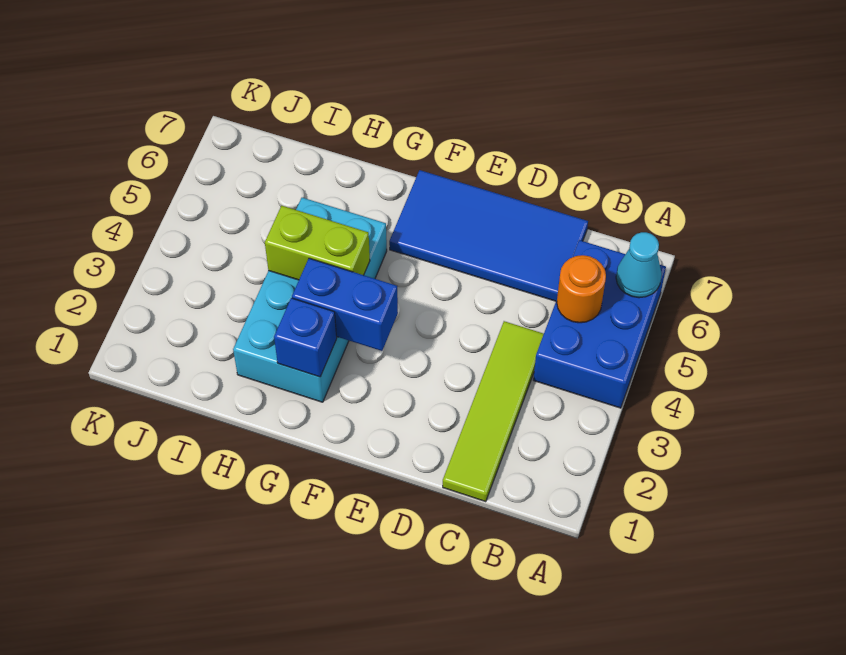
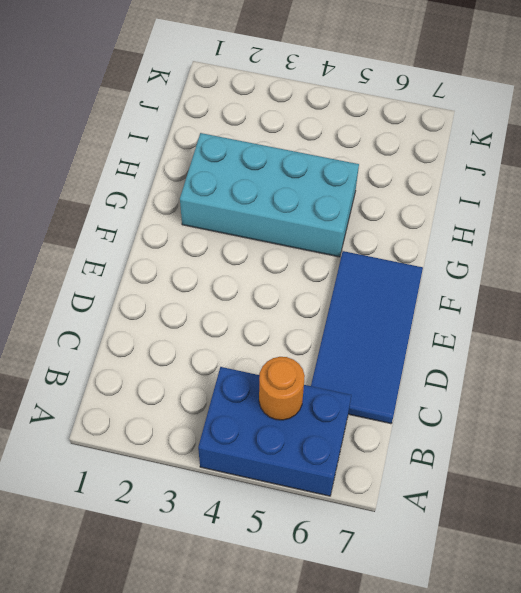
none -> lime tile C1:C4 level 1
none -> cyan cone A6 level 2

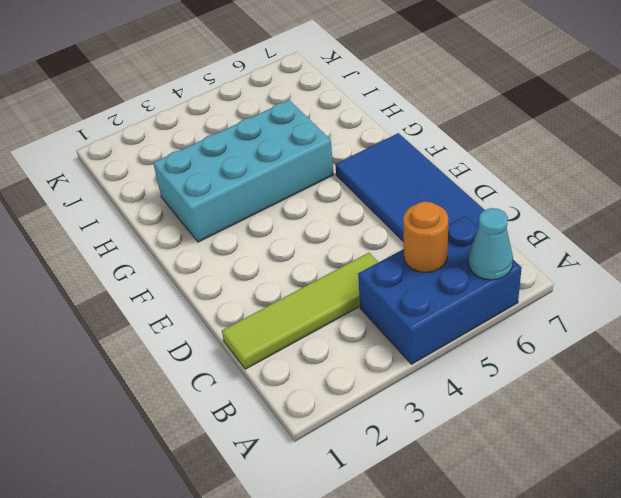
none -> blue brick F3:G3 level 2
none -> blue brick G2 level 2

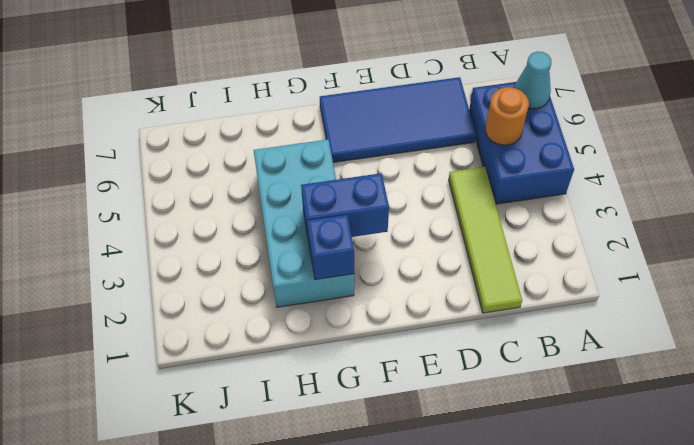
none -> lime brick G4:H4 level 2

